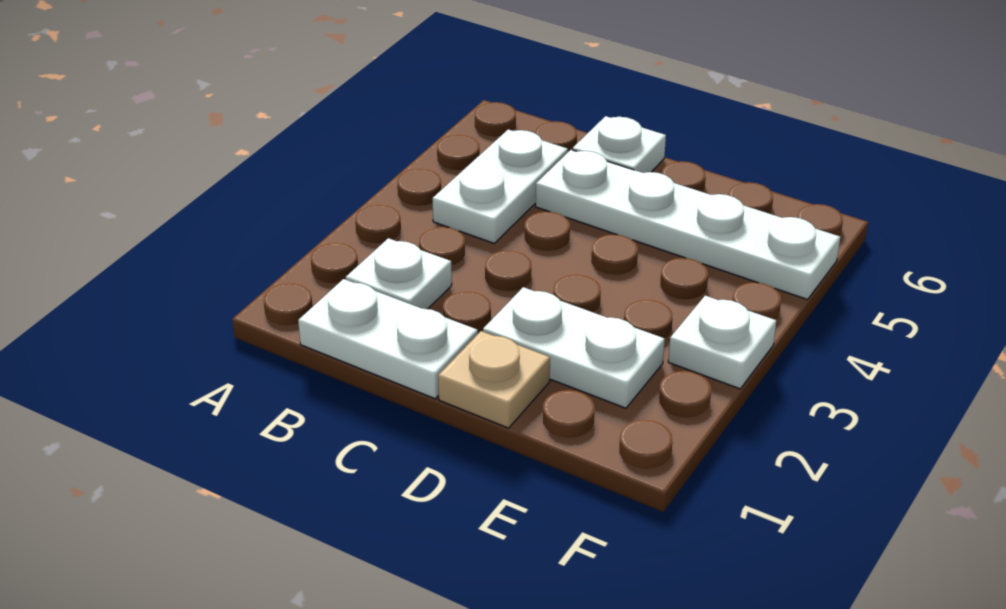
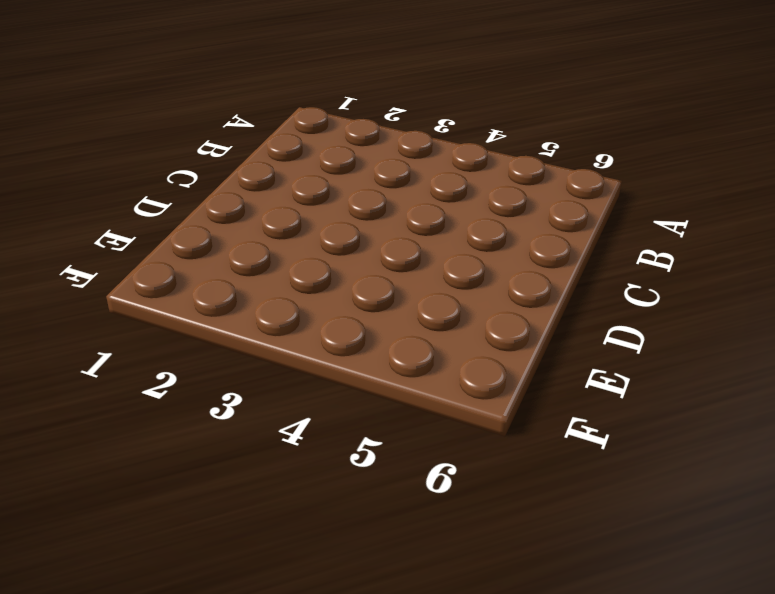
none -> white plate B1:C1 level 1
none -> white plate B2 level 1

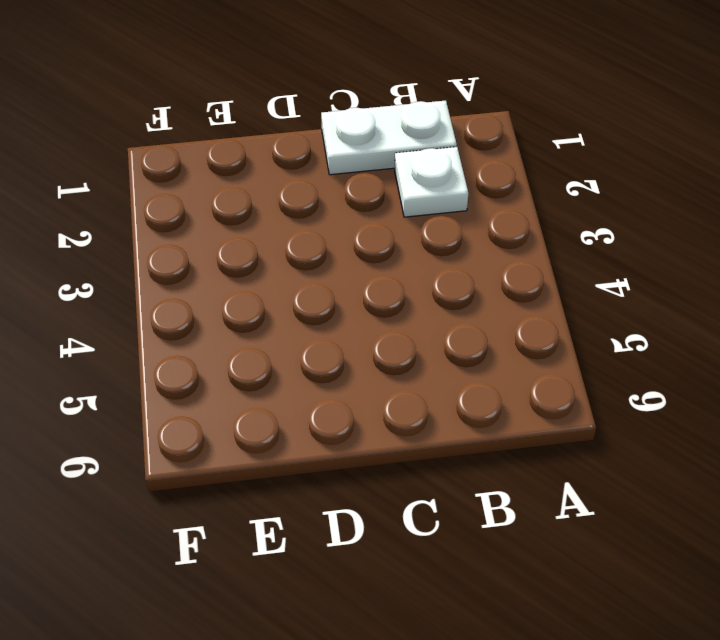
none -> white plate B4:B5 level 1
none -> white plate C5:F5 level 1

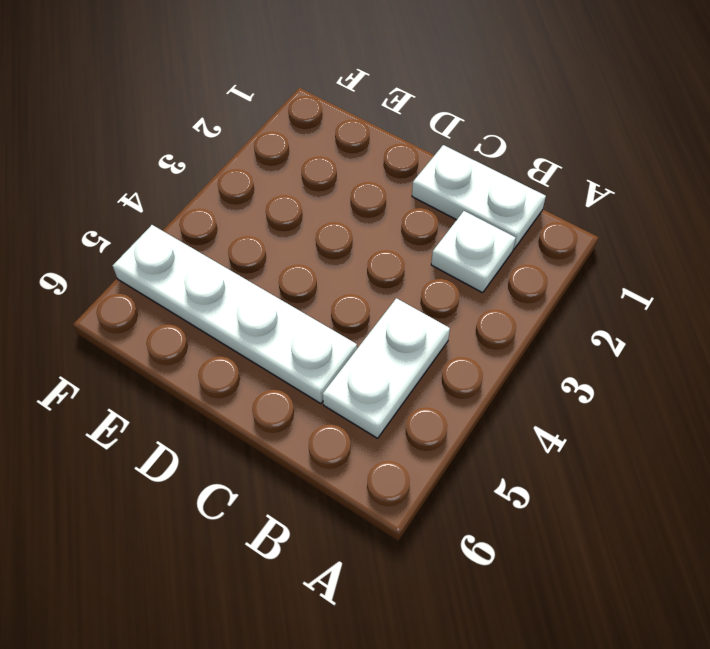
none -> white plate C6 level 1
none -> tan plate D1 level 1

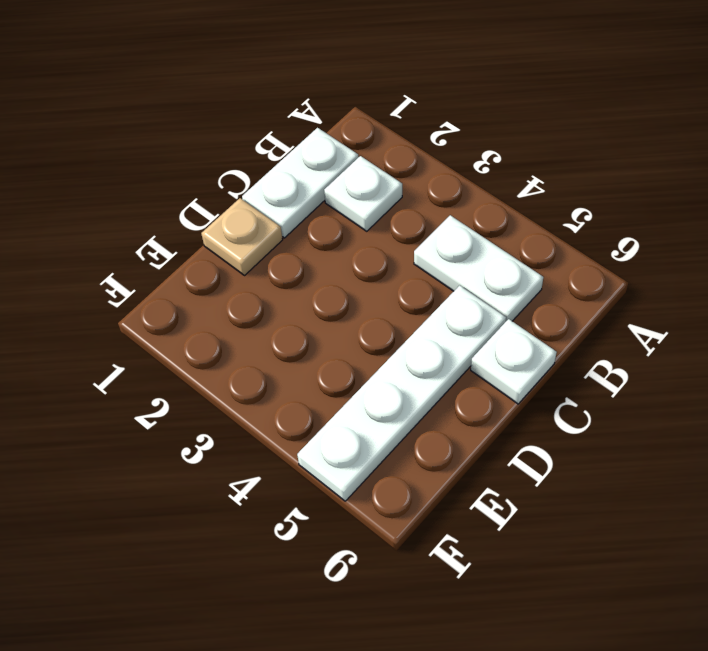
none -> white plate D2:E2 level 1
none -> white plate F3 level 1

